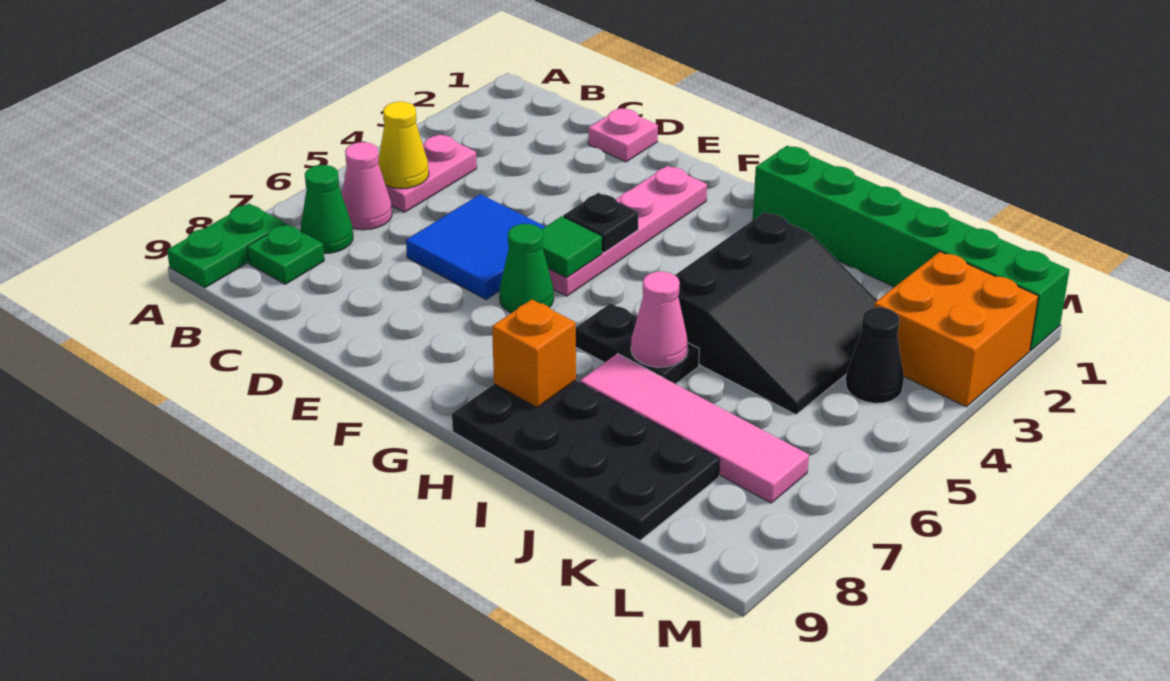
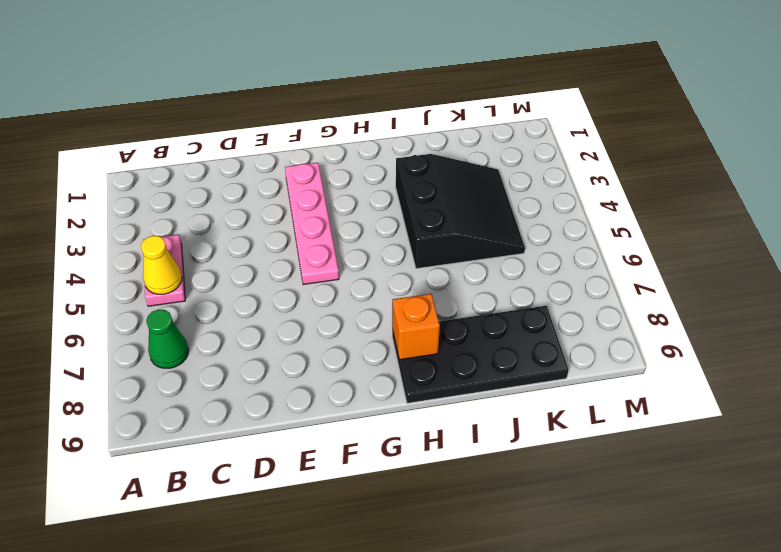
none -> green plate A8:A9 level 1
none -> pink cone B6 level 1
none -> green plate B8 level 1

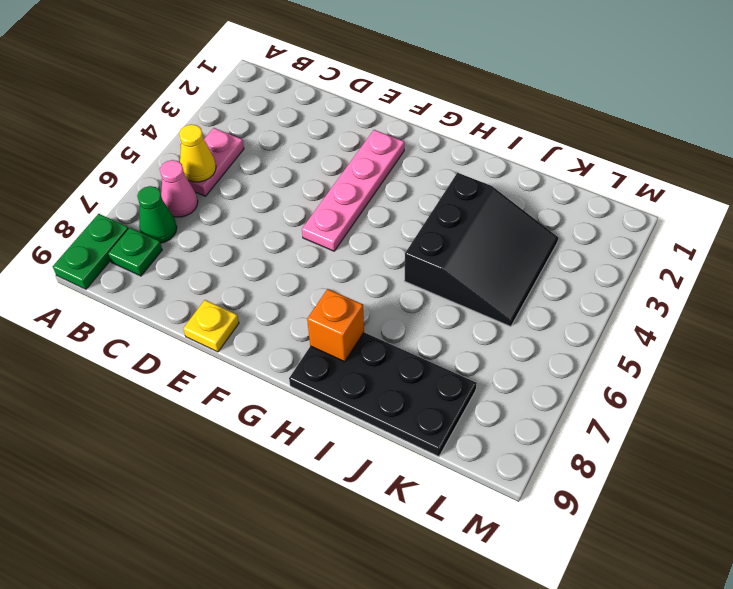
yellow plate E9 level 1 -> none
none -> pink plate D1 level 1
none -> blue tile D5:E6 level 1
none -> green cone F6 level 1

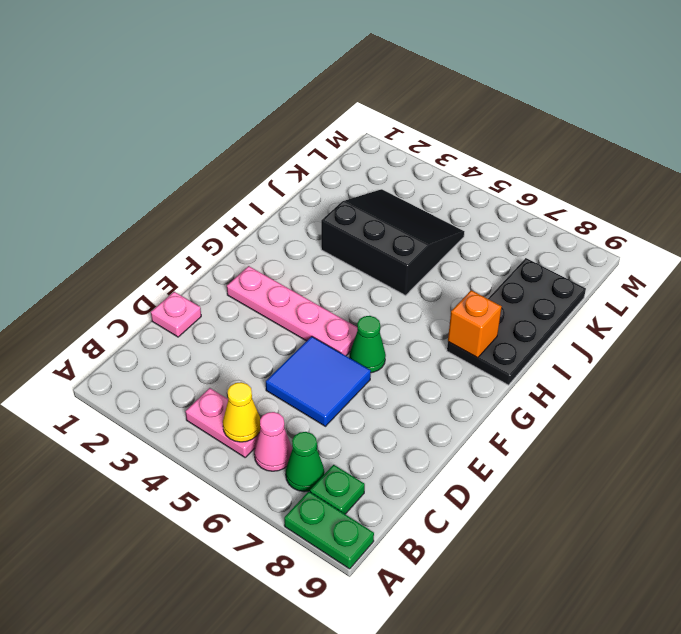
none -> green brick H1:M1 level 1
none -> black plate H6:I6 level 1
none -> pink tile I7:L7 level 1

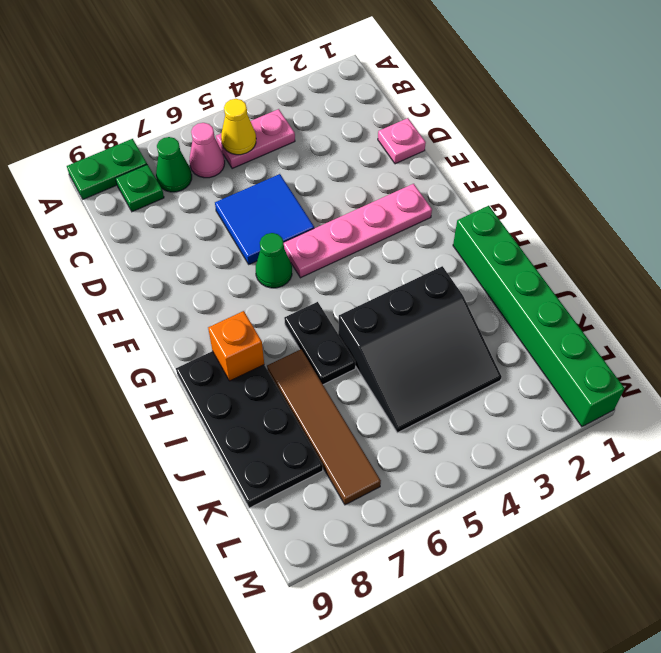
brown tile I7:L7 level 1 -> pink tile I7:L7 level 1
none -> orange brick L2:M3 level 1
none -> black cone L4 level 1
none -> black plate F4 level 2

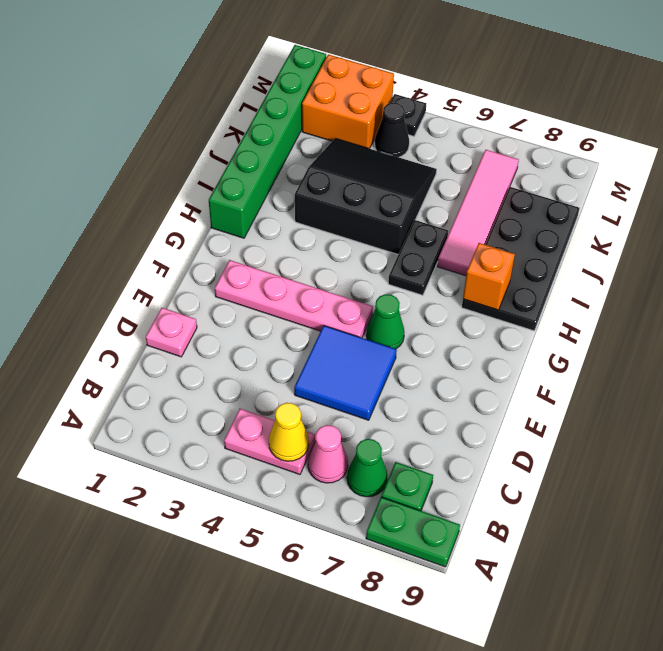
black plate M4 level 1 -> black plate F4 level 2
none -> green tile F5 level 2
none -> pink cone I6 level 2

